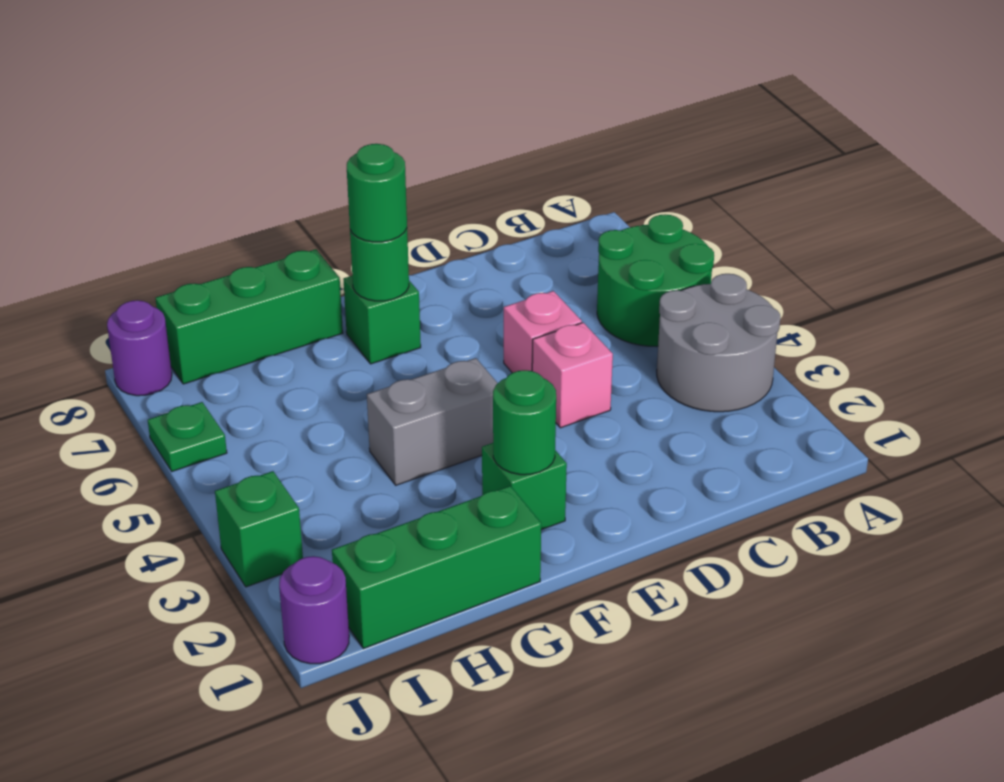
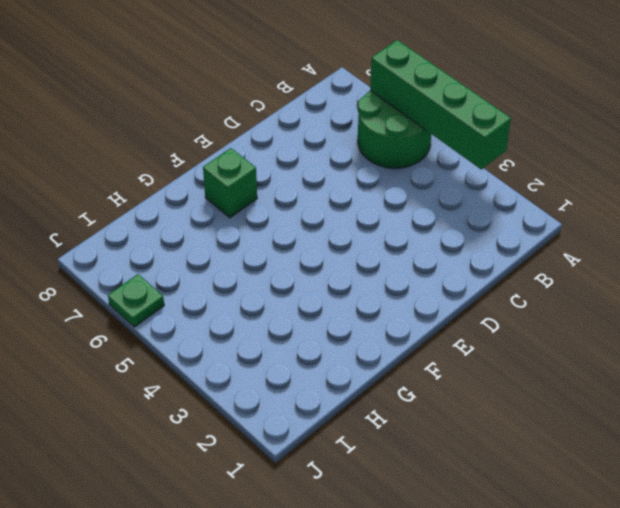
green brick A3:A6 level 2 -> none
none -> grey round brick A3:B4 level 1
none -> pink brick D4 level 1
none -> pink brick D5 level 1

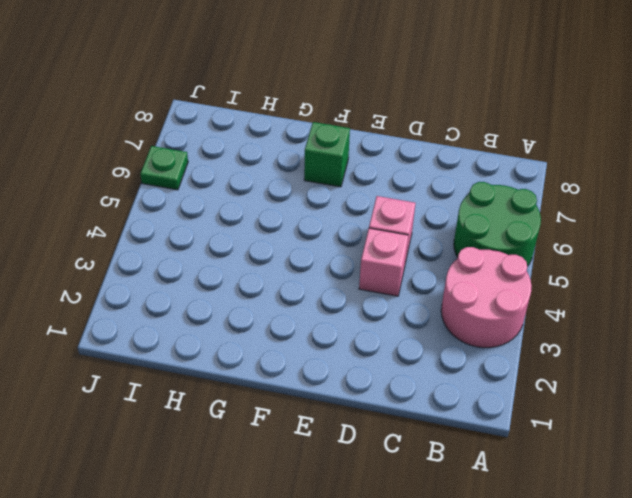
pink round brick A3:B4 level 1 -> grey round brick A3:B4 level 1
none -> green brick F2 level 1
none -> grey brick F4:G4 level 1
none -> green brick G1:I1 level 1

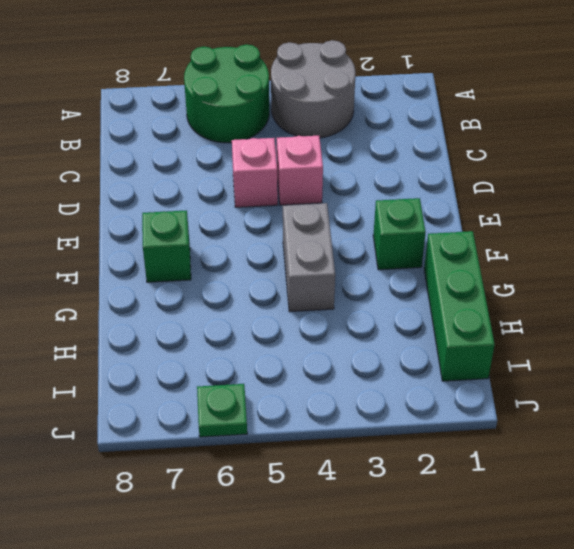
none -> green brick G8:I8 level 1
none -> purple round brick J1 level 1
none -> green brick J3 level 1

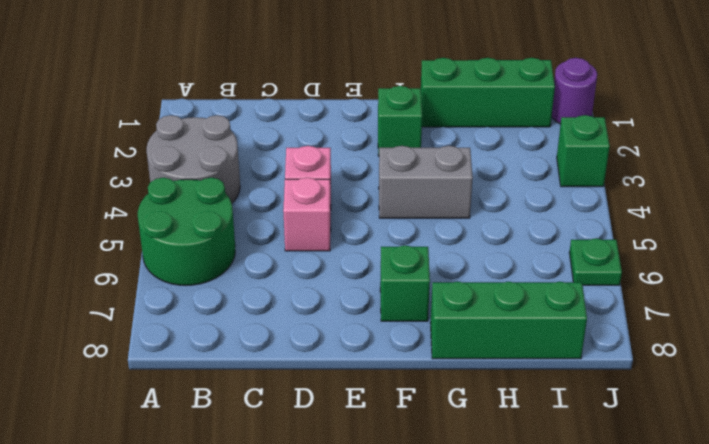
none -> purple round brick J8 level 1
none -> green round brick F2 level 2
none -> green round brick F7 level 2

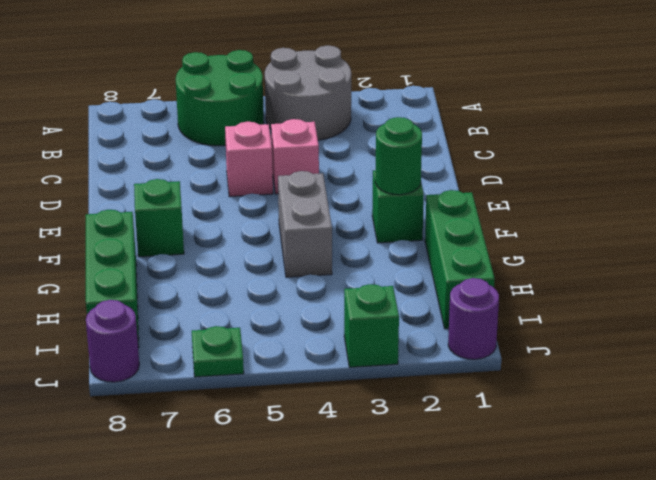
none -> green round brick F7 level 2
none -> green round brick F7 level 3

